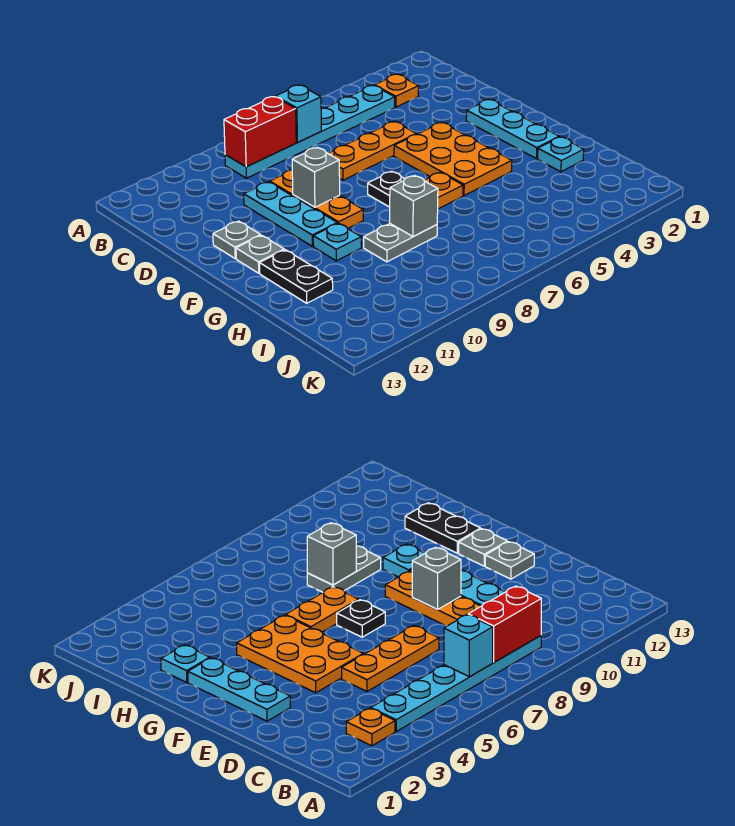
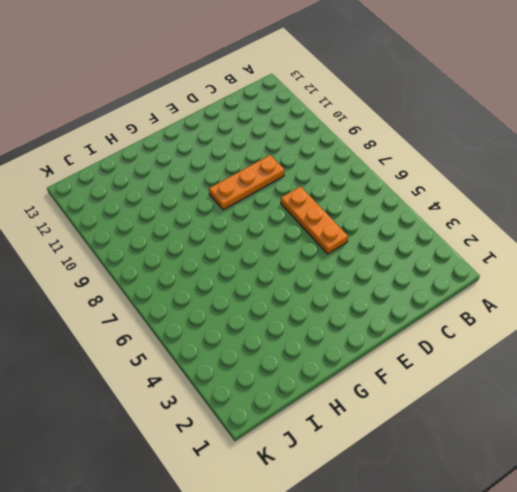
none -> orange plate B3 level 1
none -> cyan plate B4:B9 level 1
none -> cyan plate D10:F10 level 1

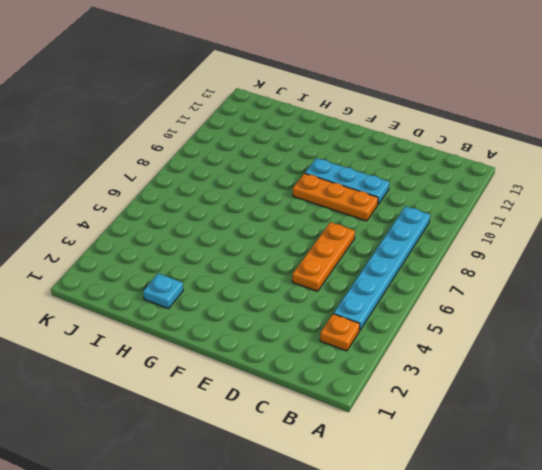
none -> cyan plate E2:G2 level 1
none -> orange plate E4:G5 level 1
none -> grey plate E12 level 1

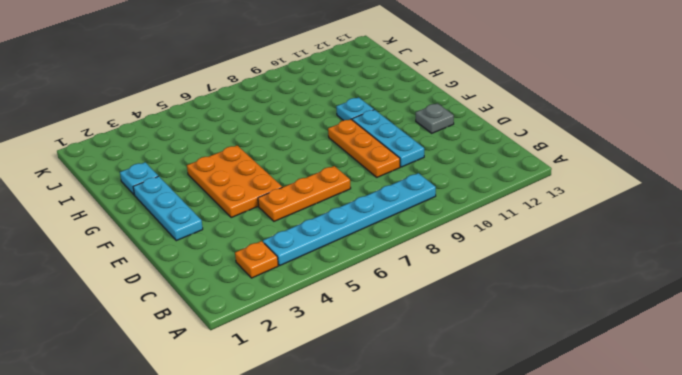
none -> black plate F7 level 1
none -> grey plate F12 level 1
none -> orange plate G6:G7 level 1

